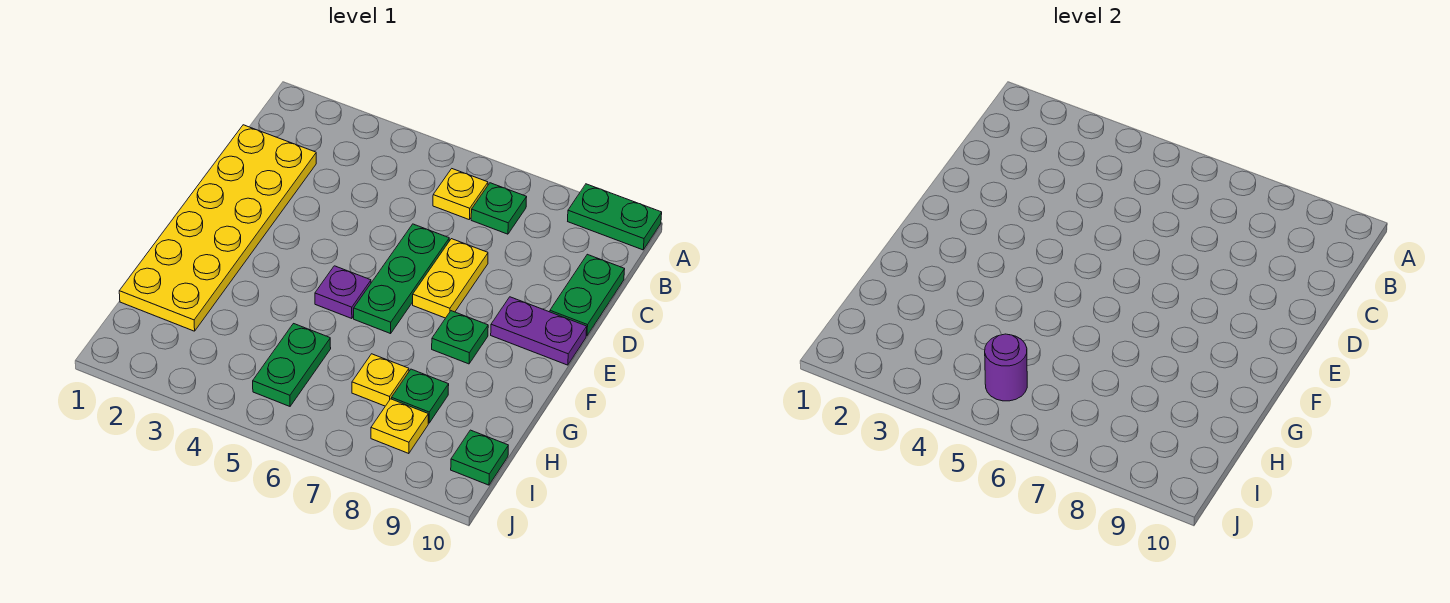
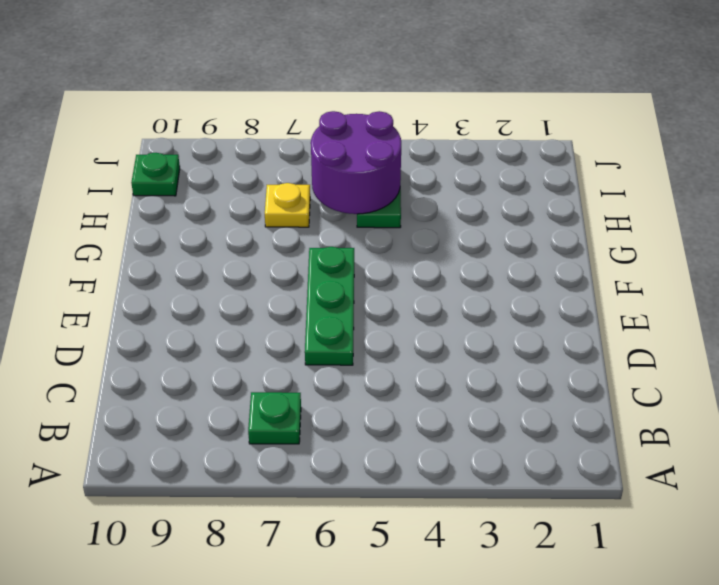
purple round brick H5:I6 level 2 -> purple round brick I5 level 2
none -> green plate A9:A10 level 1
none -> yellow plate B6 level 1
none -> yellow plate C1:H2 level 1

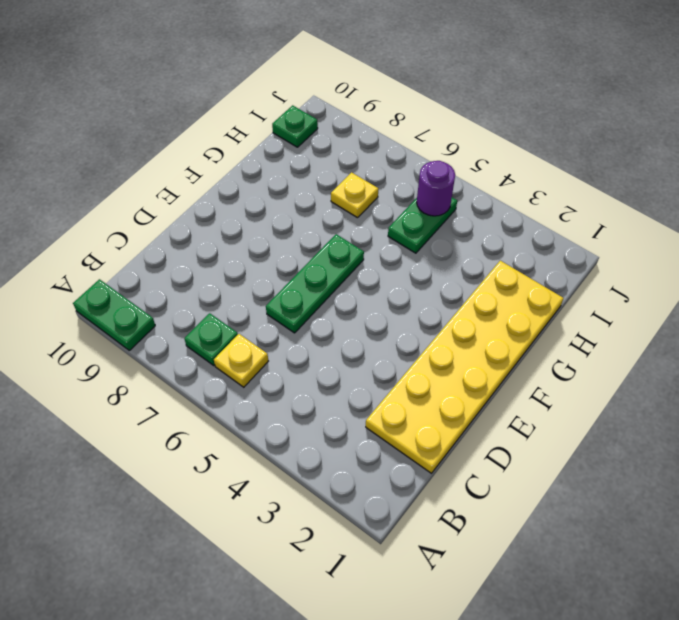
none -> green plate C10:D10 level 1
none -> yellow plate D7:E7 level 1
none -> purple plate E9:E10 level 1

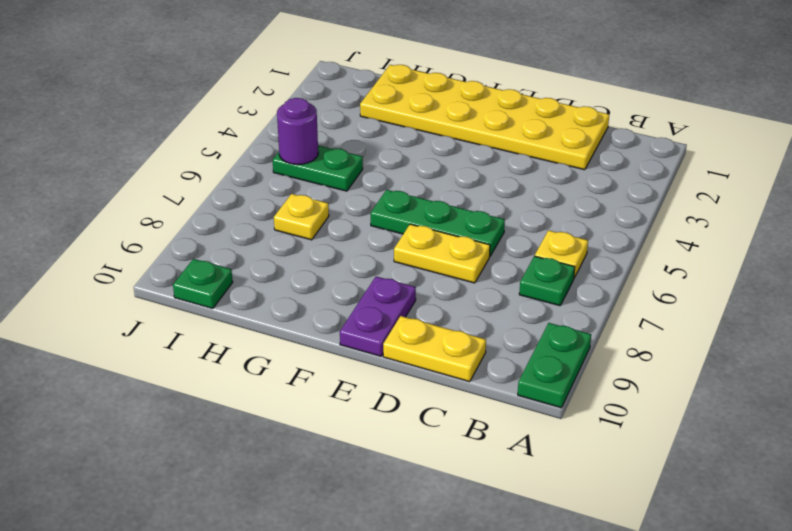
yellow plate C10:D10 level 1 -> green plate C10:D10 level 1
none -> purple plate F5 level 1
none -> green plate F8 level 1
none -> green plate H8 level 1

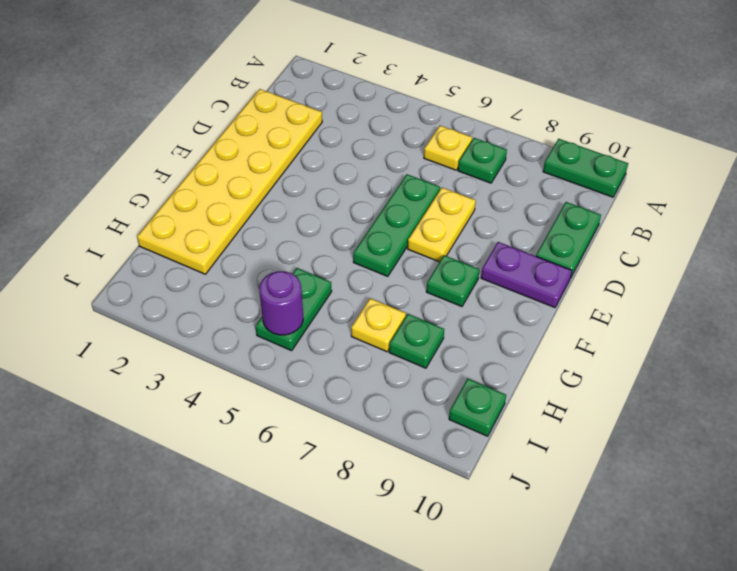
none -> purple plate F5 level 1
none -> yellow plate I8 level 1

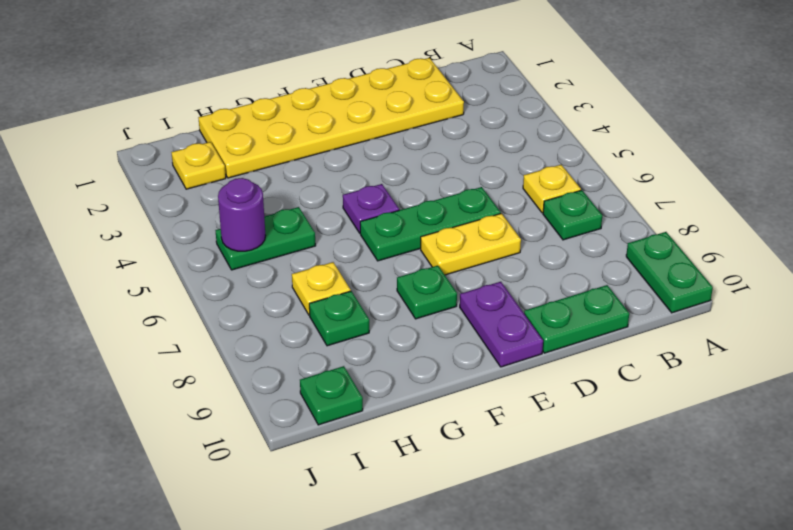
yellow plate I2 level 1 -> yellow plate I8 level 1

